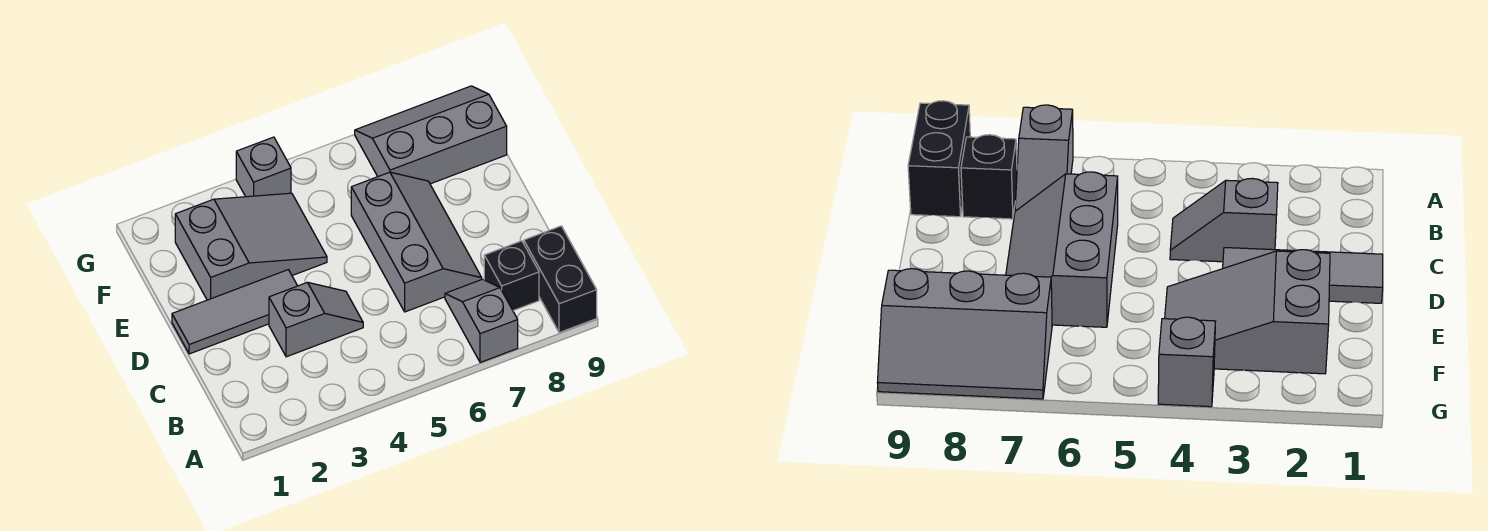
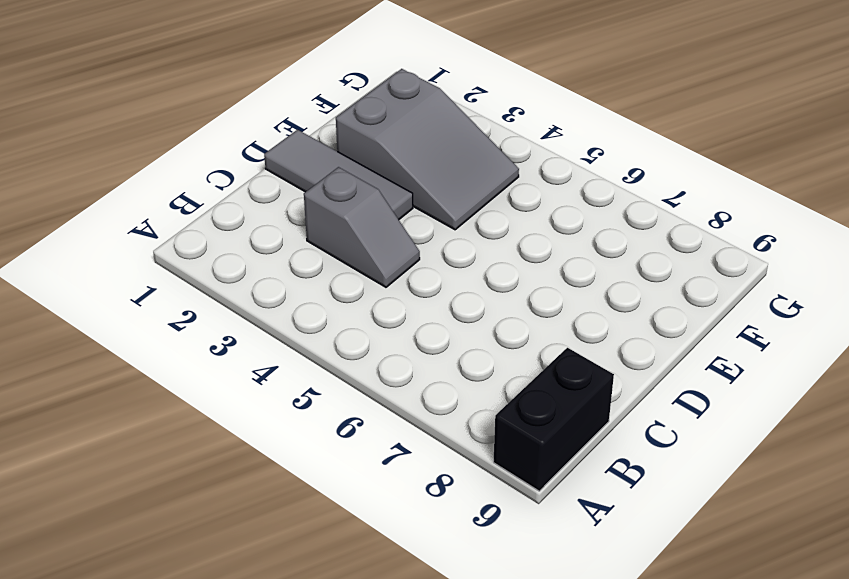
none -> grey slope A7:B7 level 1 top A
none -> black brick B8 level 1

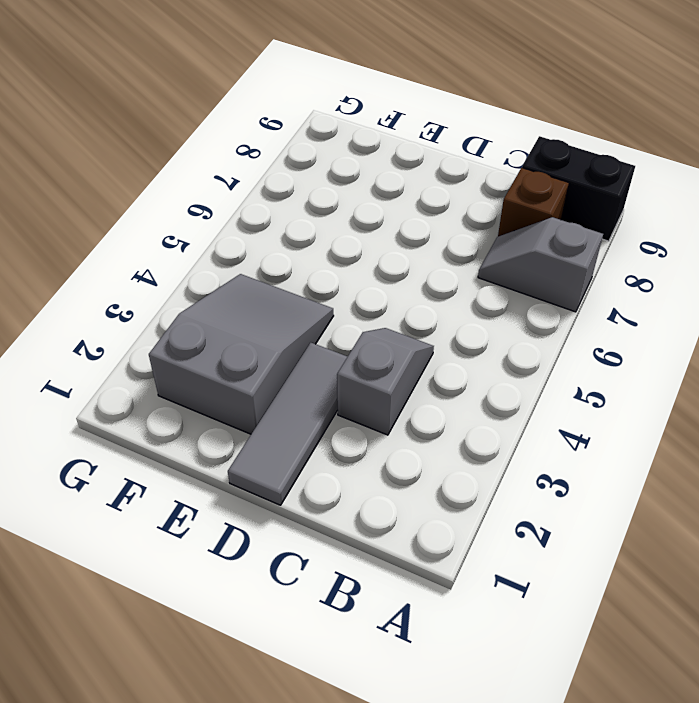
brown brick B8 level 1 -> black brick B8 level 1
none -> grey slope C6:E7 level 1 top 6
none -> grey slope F7:G9 level 1 top F

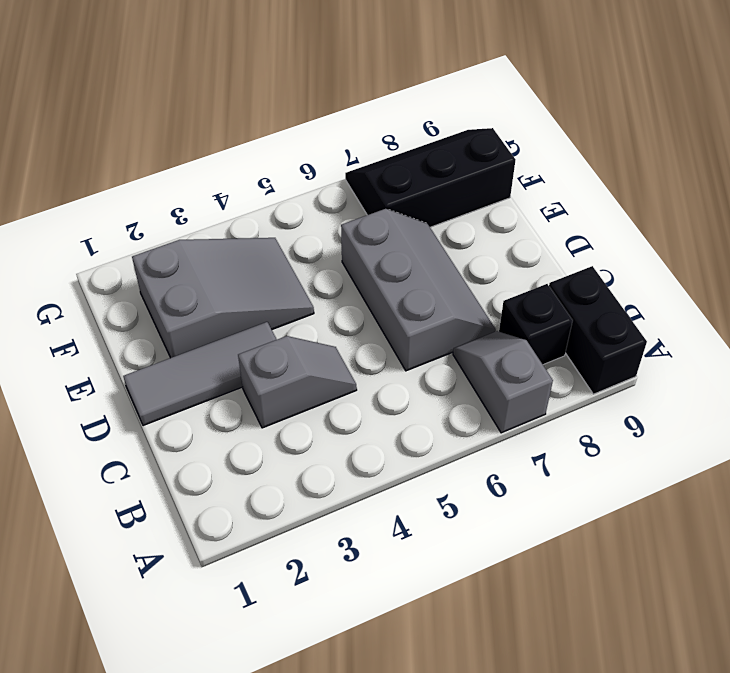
black slope F7:G9 level 1 top F -> grey slope F7:G9 level 1 top F
none -> grey brick G4 level 1

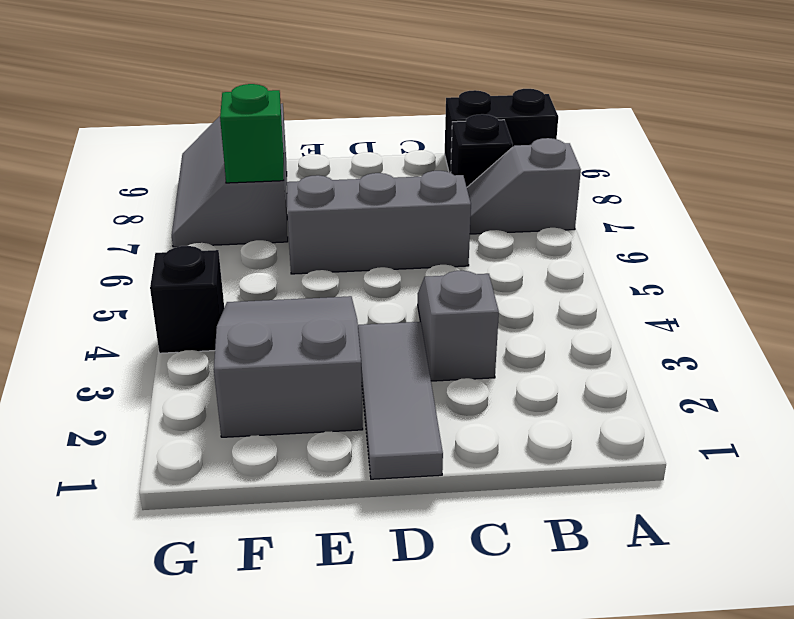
green brick F7 level 2 -> none
black brick G4 level 1 -> grey brick G4 level 1

